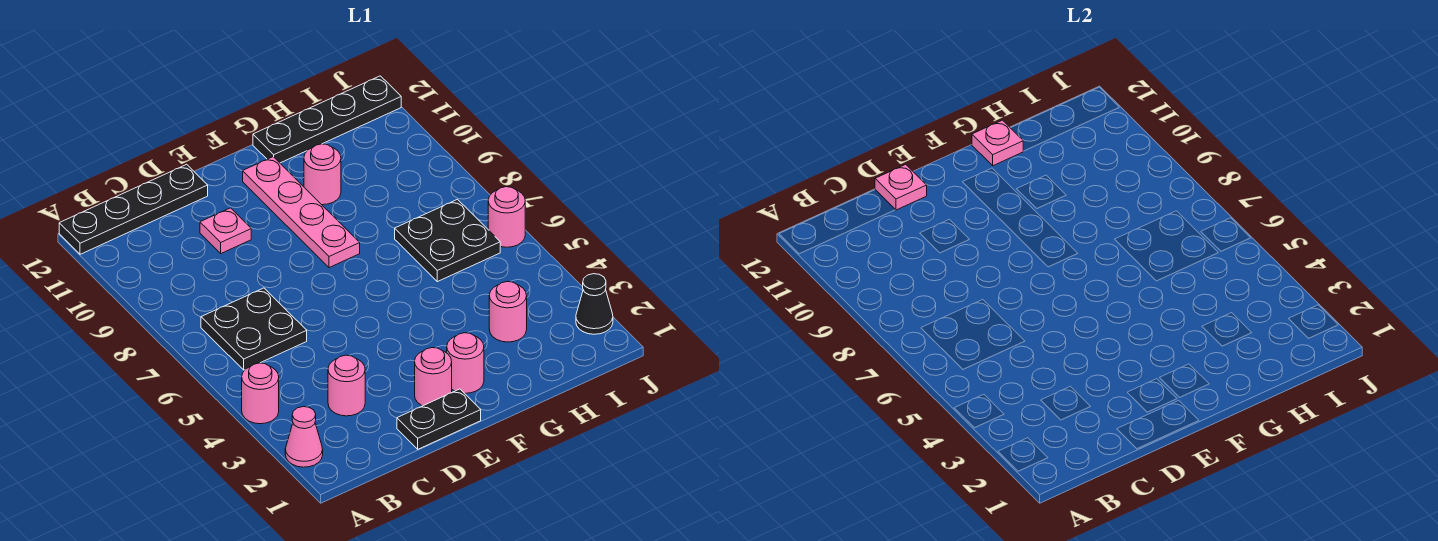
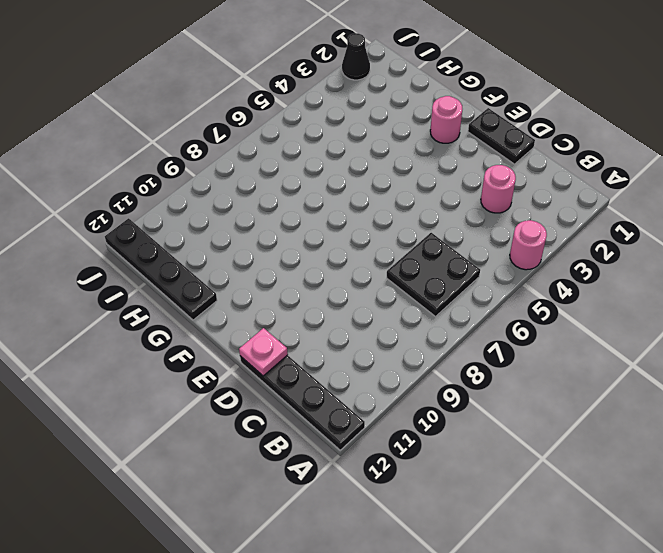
none -> pink cone A2 level 1
none -> pink plate D10 level 1
none -> pink round brick E2 level 1

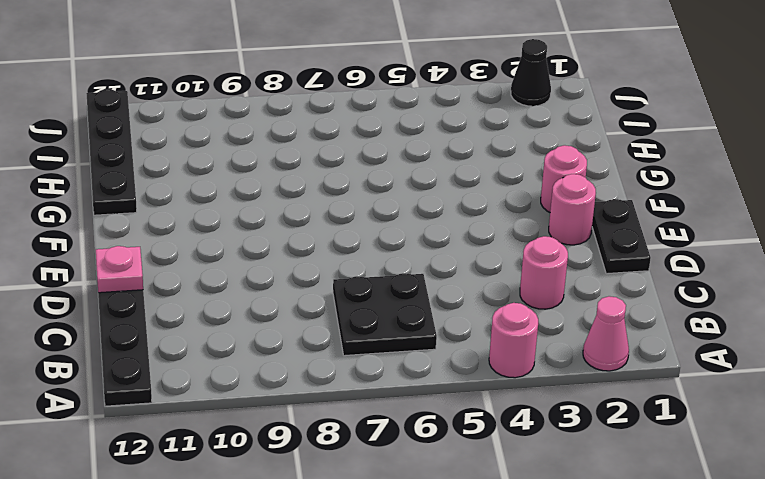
none -> pink plate D10 level 1
none -> pink plate F8:F11 level 1
none -> pink round brick G10 level 1

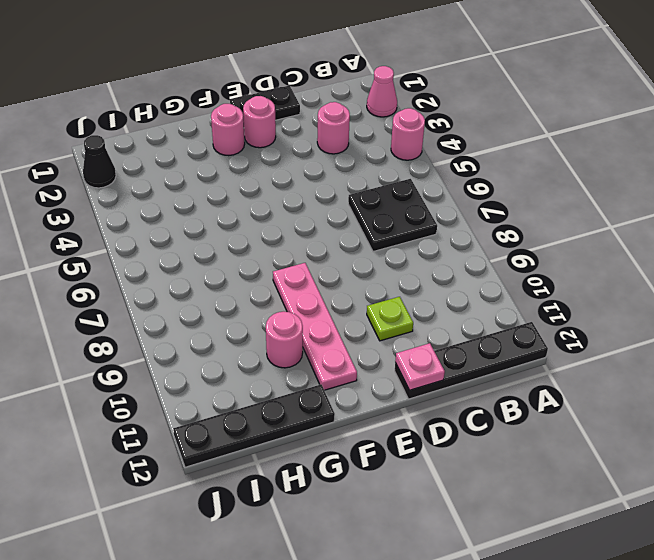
lime plate D10 level 1 -> pink plate D10 level 1
none -> pink round brick H3 level 1
none -> black plate H6:I7 level 1
none -> pink round brick J6 level 1

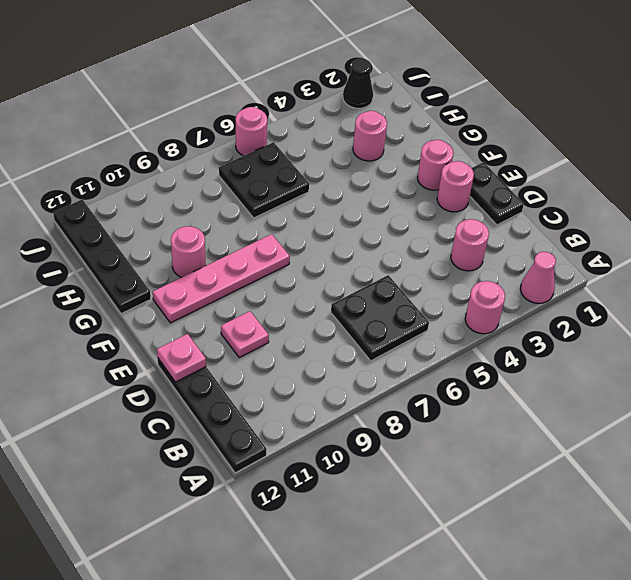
none -> pink plate G12 level 2

